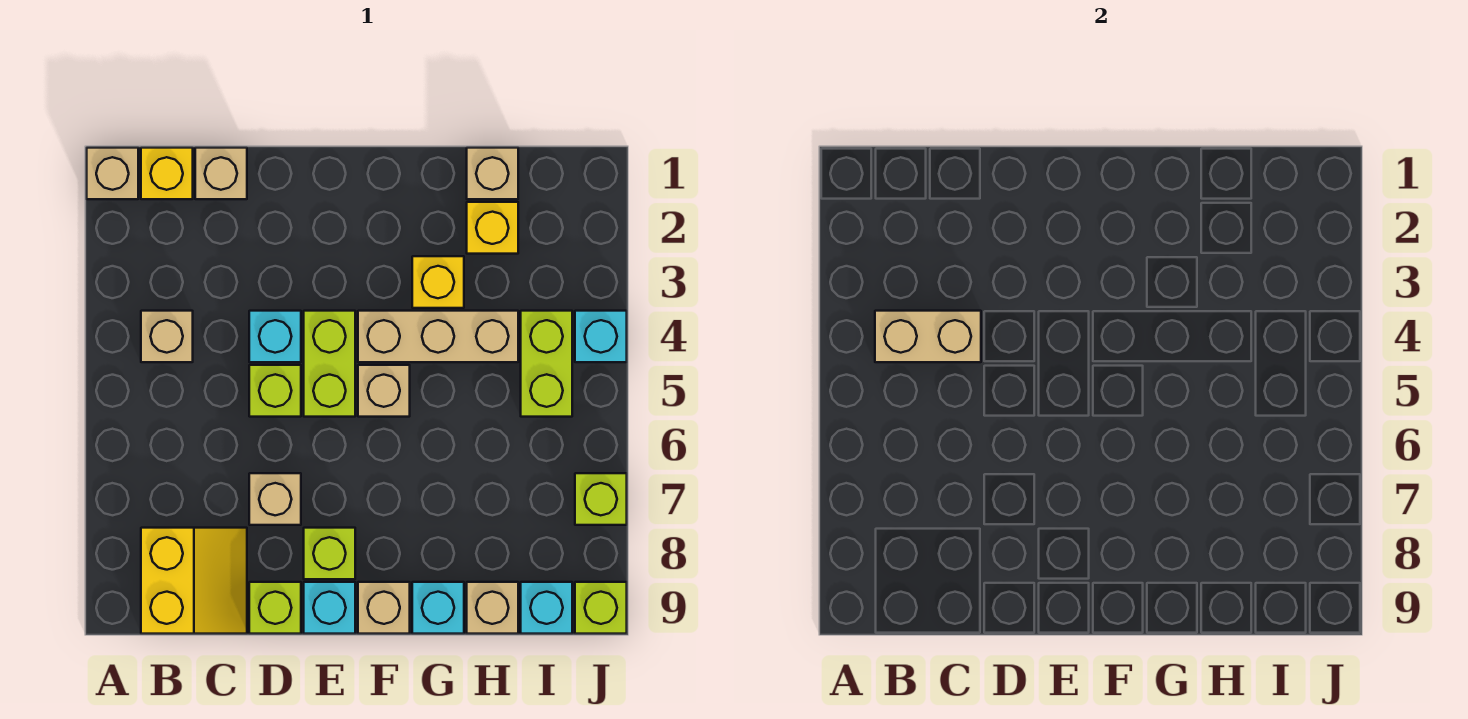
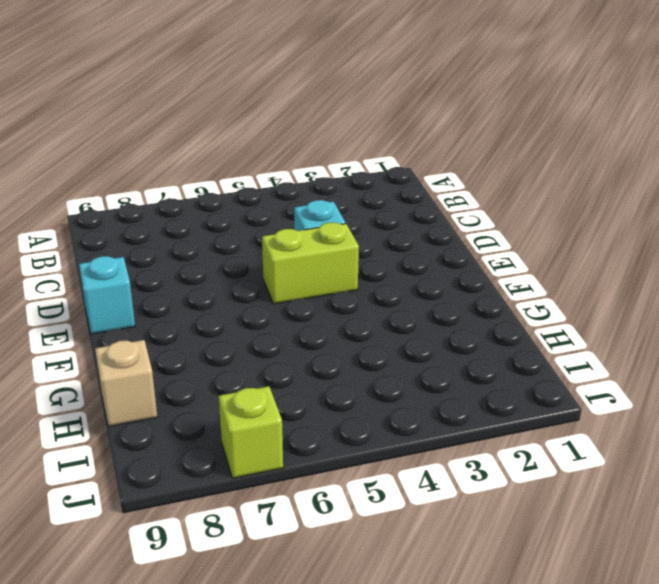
none -> tan brick A1 level 1
none -> yellow brick B1 level 1
none -> tan brick B4 level 1

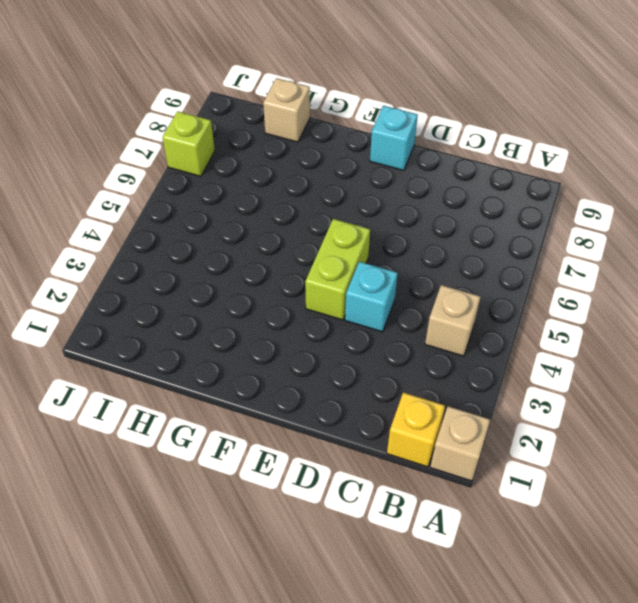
none -> yellow slope B8:C9 level 1 top B
none -> tan brick C1 level 1
none -> lime brick D5 level 1

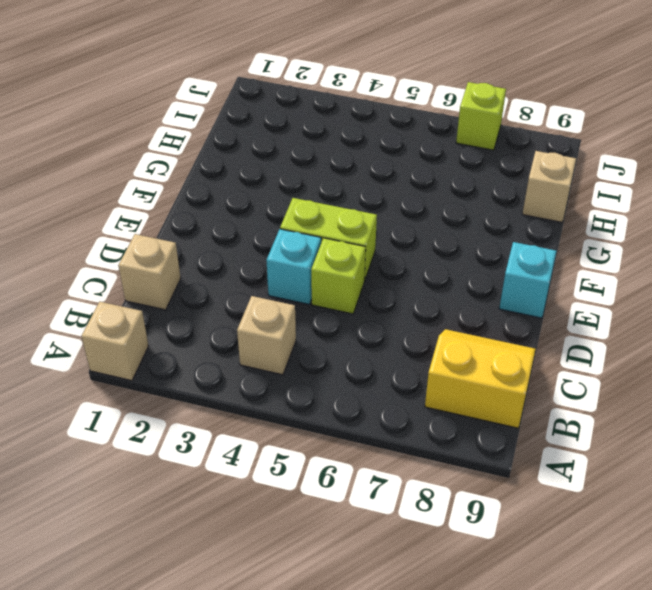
none -> yellow brick B1 level 1
none -> tan brick D7 level 1
none -> lime brick D9 level 1

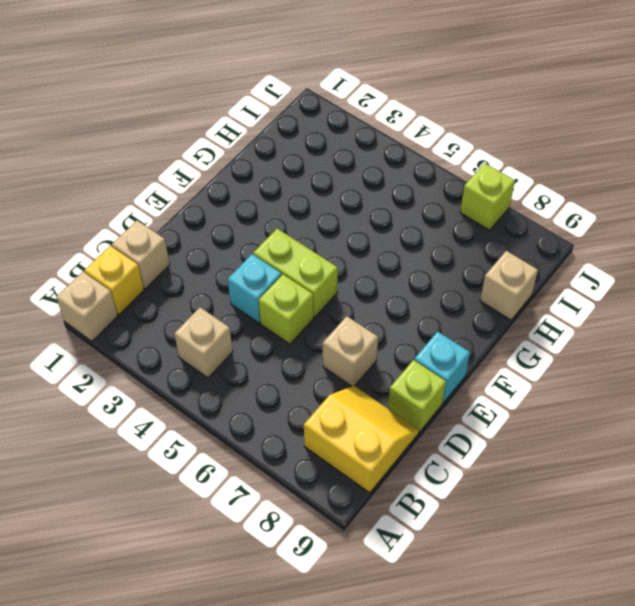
none -> lime brick E8 level 1
none -> tan brick F4:H4 level 1
none -> tan brick F5 level 1

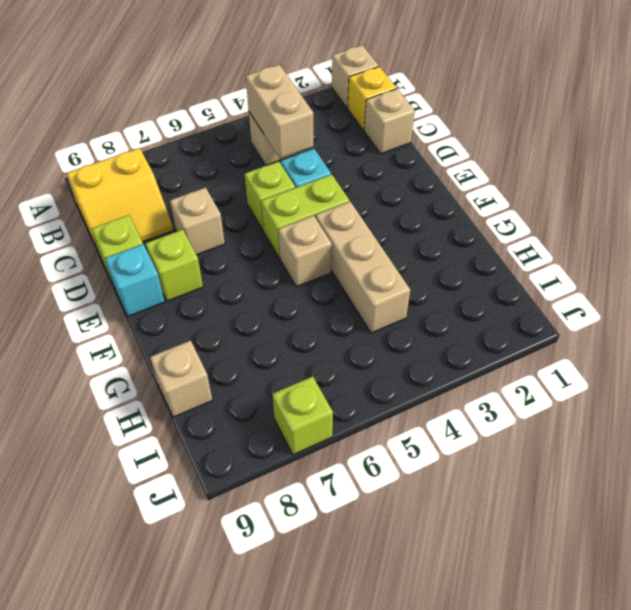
none -> tan brick F9 level 1
none -> yellow brick G3 level 1
none -> cyan brick G9 level 1

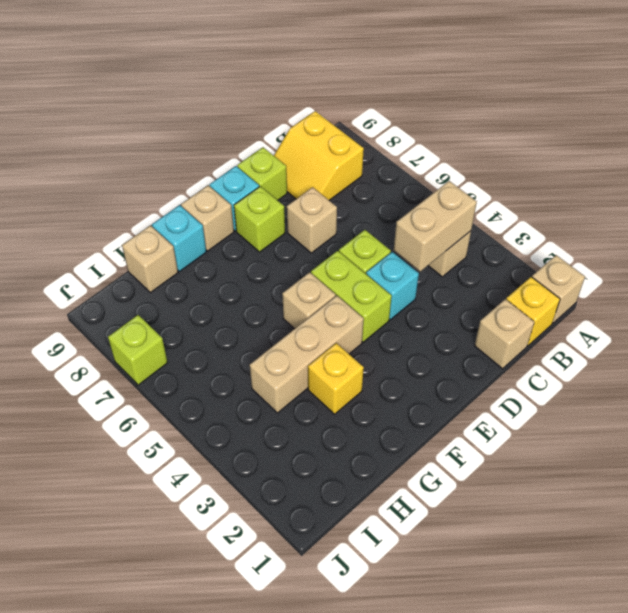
none -> tan brick H1 level 1
none -> yellow brick H2 level 1
none -> lime brick I4:I5 level 1

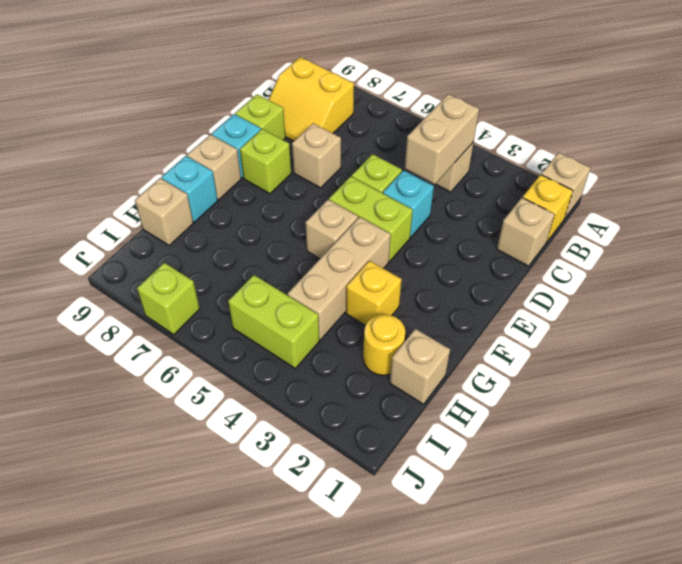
yellow round brick H2 level 1 -> yellow brick H2 level 1
none -> cyan brick I9 level 1
none -> cyan brick J4 level 1
none -> lime brick J9 level 1

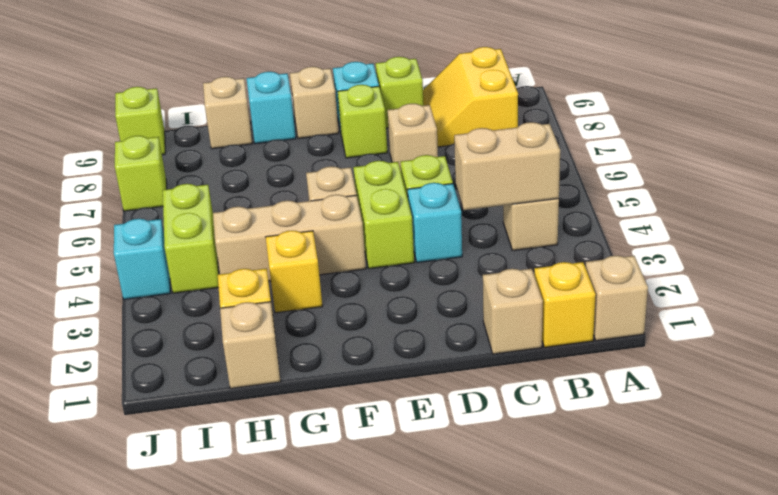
none -> cyan brick I9 level 1

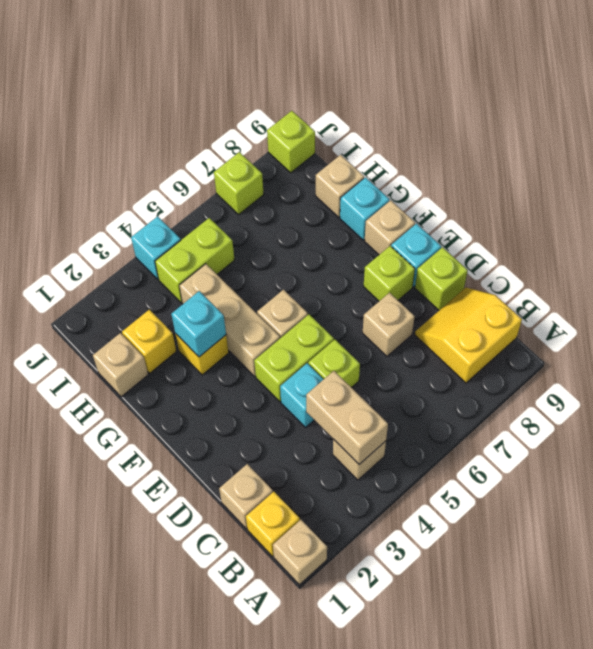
cyan brick G3 level 2 -> cyan brick I9 level 1

